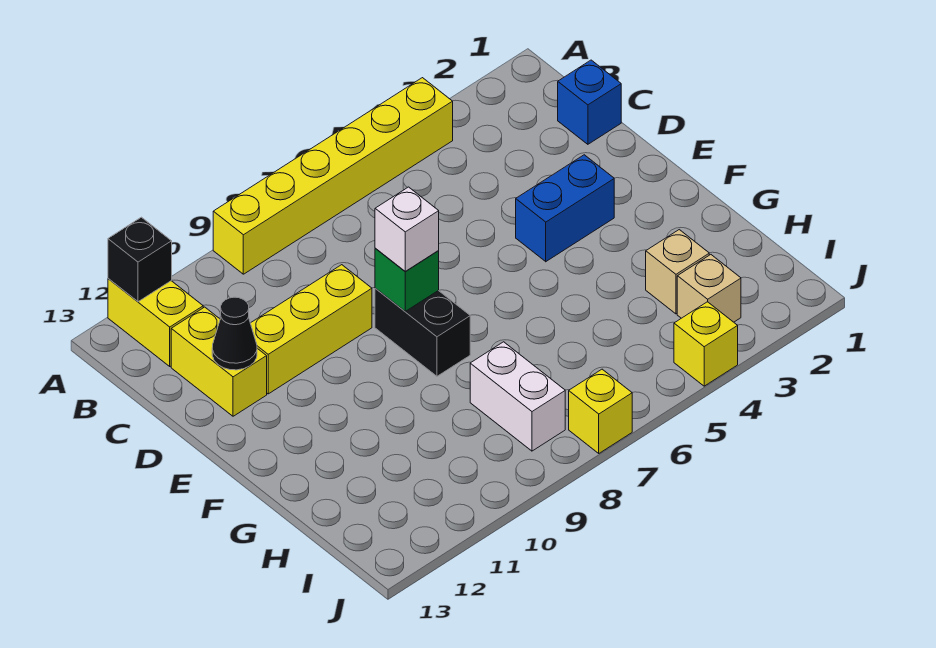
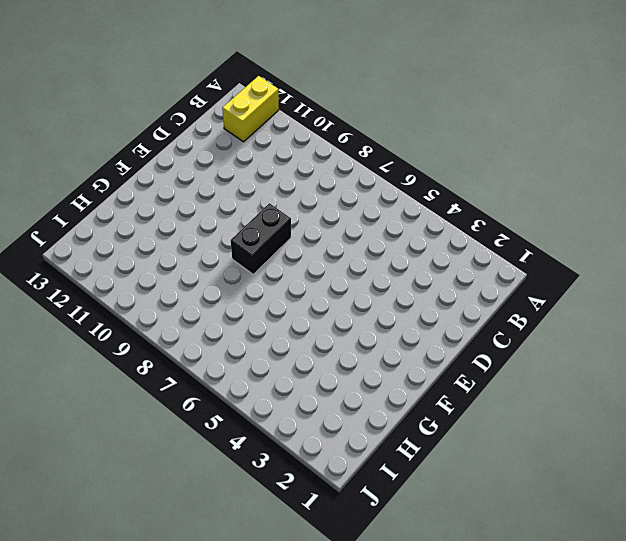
none -> yellow brick A4:A9 level 1
none -> blue brick C1 level 1
none -> yellow brick C12:D12 level 1

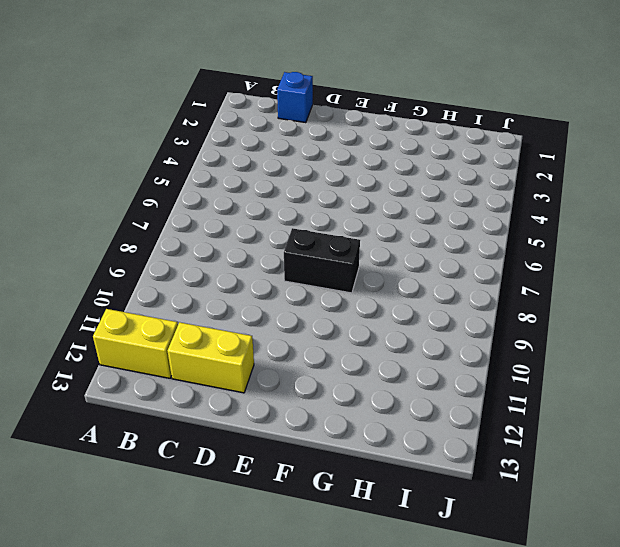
none -> yellow brick A4:A9 level 1
none -> yellow brick D9:D11 level 1
none -> blue brick E3:E4 level 1

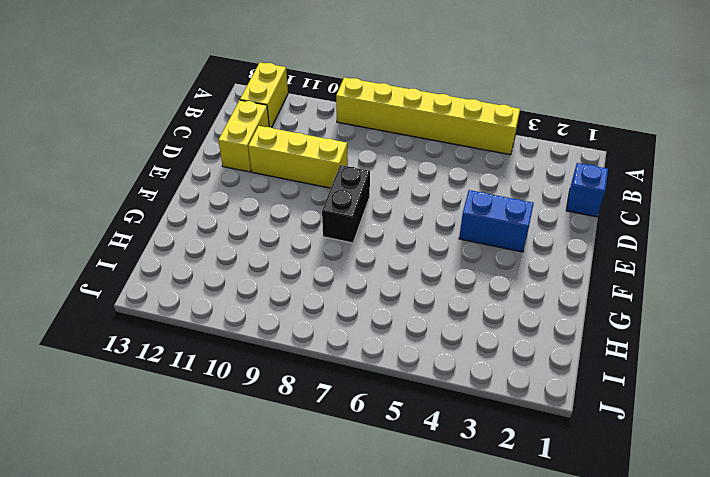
none -> tan brick H3 level 1
none -> white brick H8:I8 level 1
none -> tan brick I3 level 1

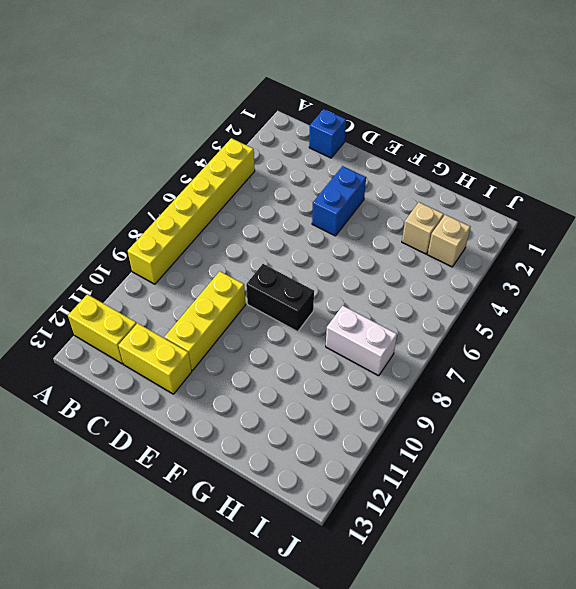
none -> yellow brick J4 level 1
none -> yellow brick J7 level 1
none -> black brick A12 level 2

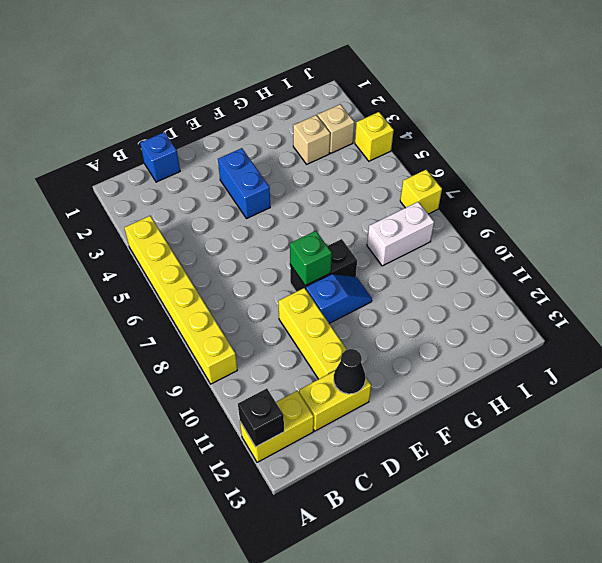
blue slope E9:F9 level 1 top E -> none
none -> white brick E8 level 3

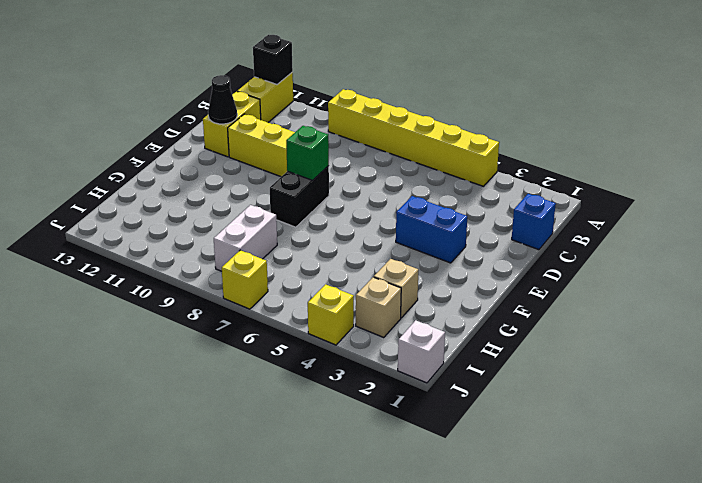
white brick J1 level 1 -> white brick E8 level 3

